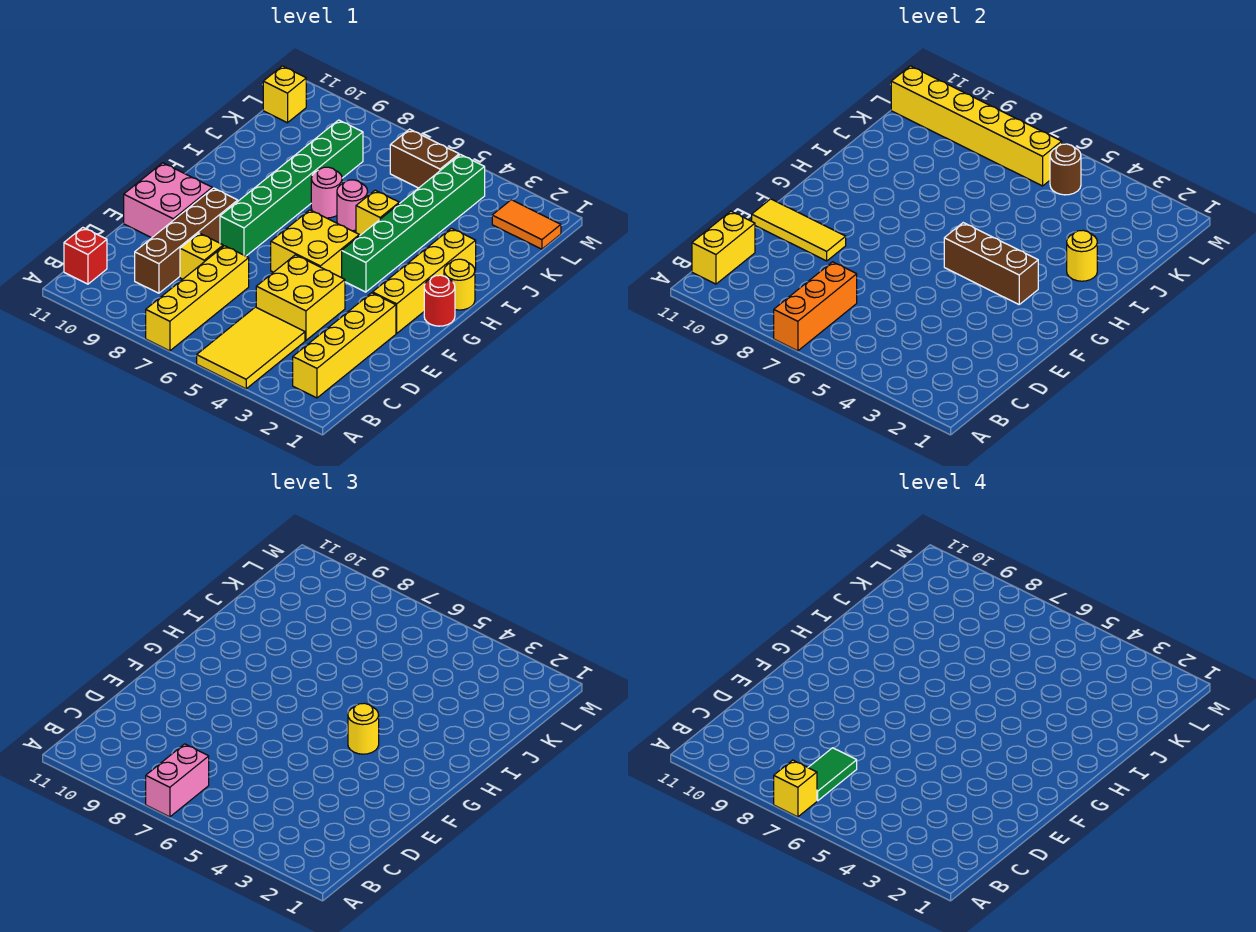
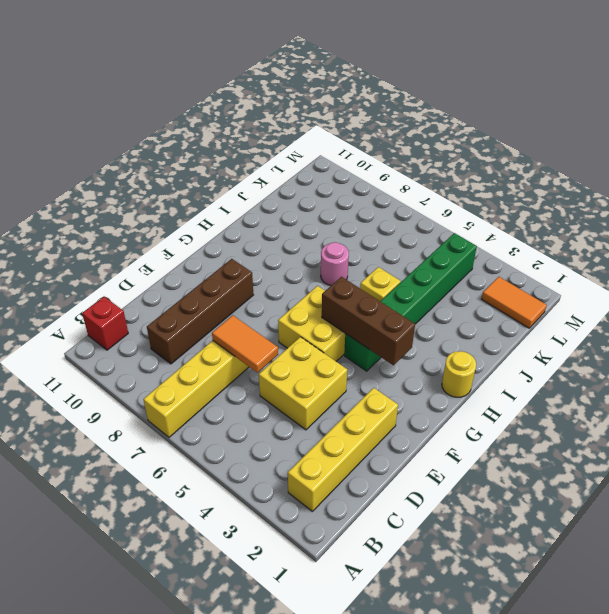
orange tile D6:D7 level 2 -> none
none -> yellow tile A4:C5 level 1
none -> yellow brick D8 level 1
none -> pink brick E10:F11 level 1
none -> yellow brick F2:I2 level 1

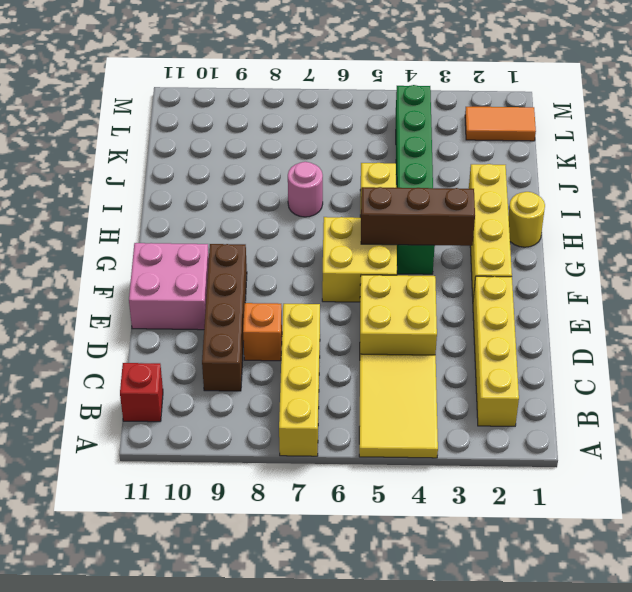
orange brick D8 level 1 -> yellow brick D8 level 1
none -> green brick F8:K8 level 1
none -> red round brick G1 level 1
none -> pink round brick I6 level 1
none -> brown brick L5:L6 level 1

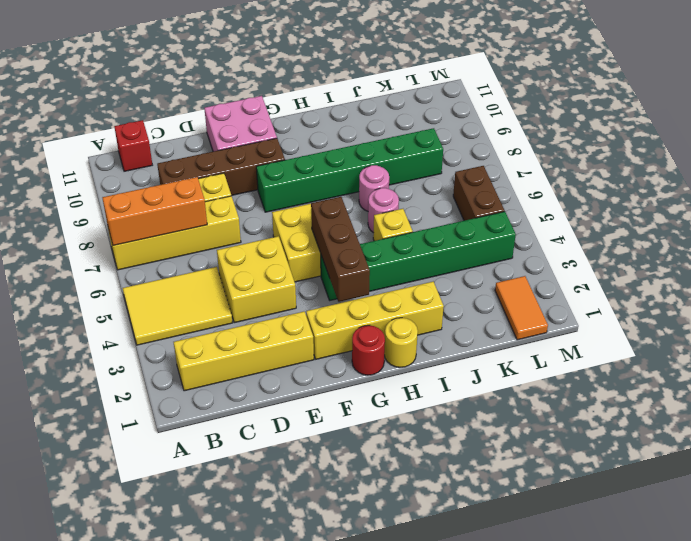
none -> yellow brick L11 level 1
none -> yellow brick B11:C11 level 2
none -> yellow tile E9:E11 level 2
none -> yellow round brick I2 level 2

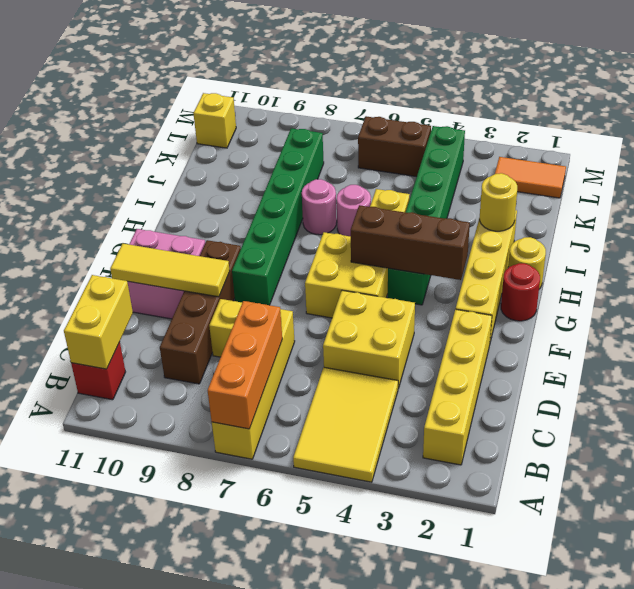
none -> brown round brick L5 level 2
none -> yellow brick L6:L11 level 2
none -> pink brick A7:B7 level 3
none -> yellow round brick G4 level 3

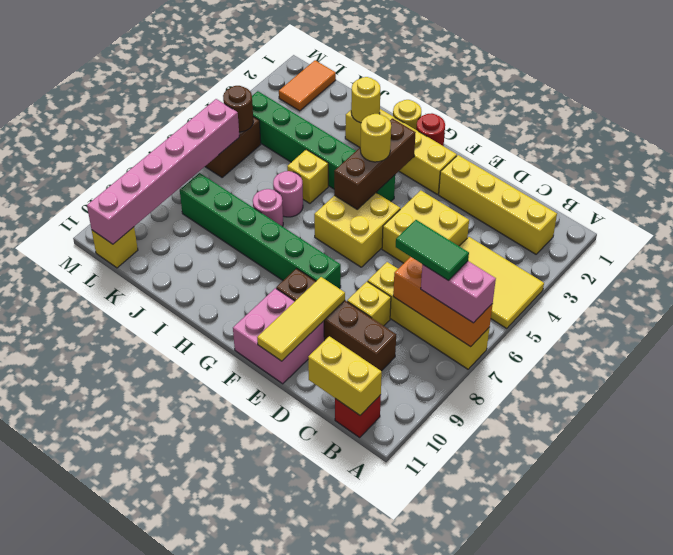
pink brick L6:L11 level 2 -> yellow brick L6:L11 level 2
none -> yellow brick A7 level 4

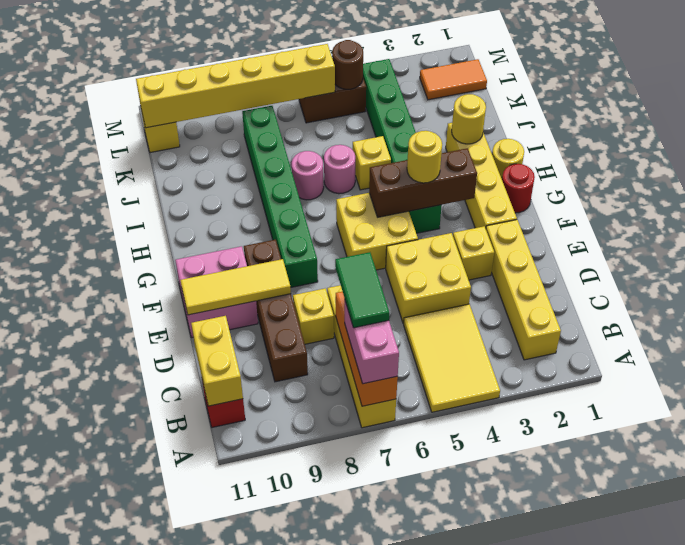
yellow brick E3 level 1 -> yellow brick A7 level 4

